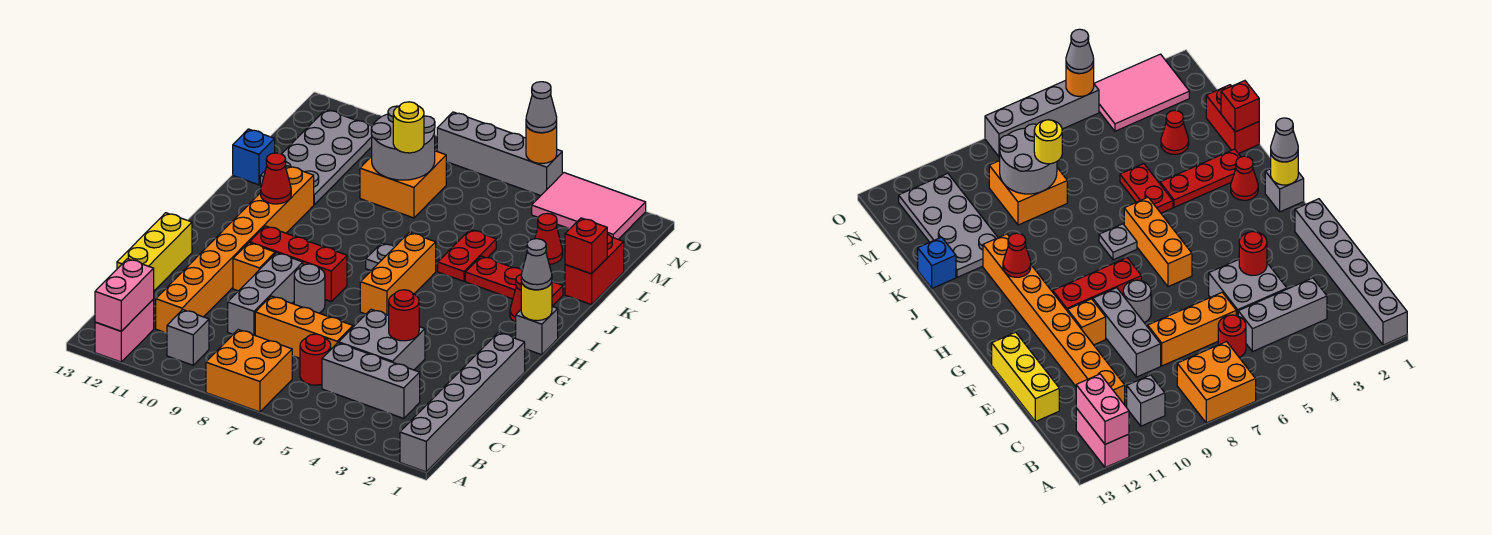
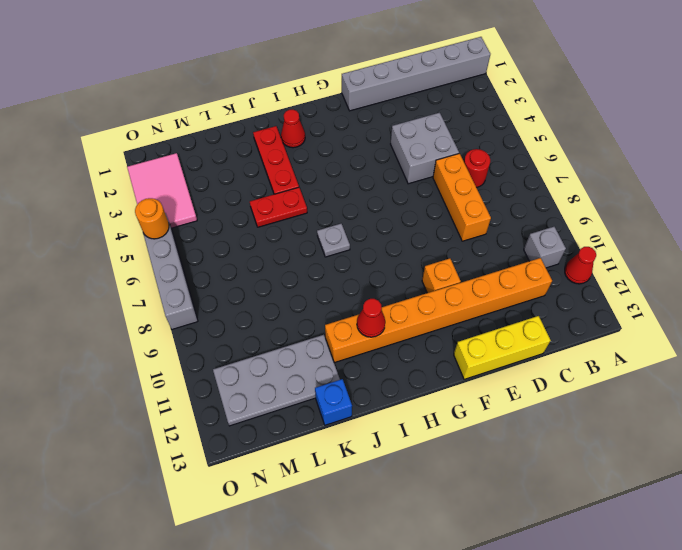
red cone A11 level 1 -> red cone L3 level 1
none -> orange brick A7:B8 level 1
none -> pink brick A12:B12 level 1
none -> grey brick C3:C5 level 1
none -> grey brick D9:F9 level 1

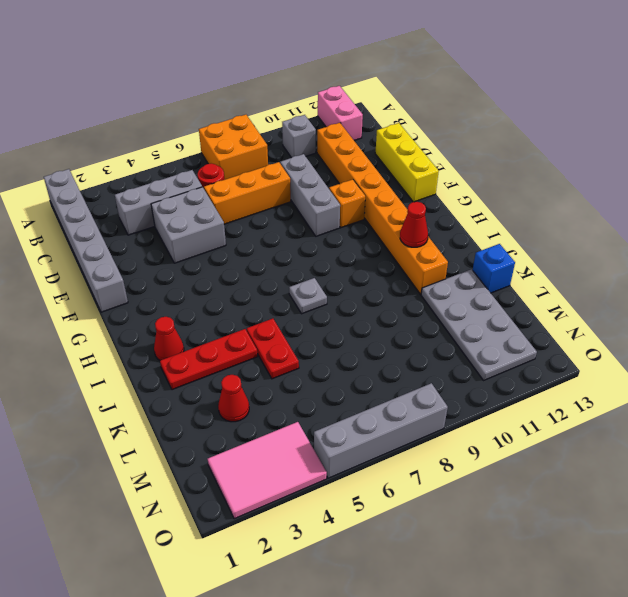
none -> grey round brick F8 level 1
none -> orange brick G6:I6 level 1
none -> red brick G8:G10 level 1
none -> grey brick H1 level 1

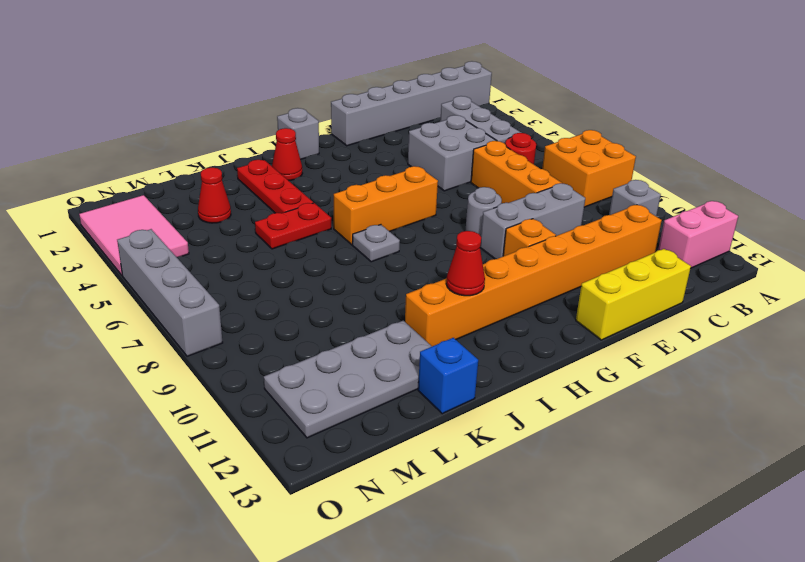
none -> red brick G8:G10 level 1
none -> red brick K1:L1 level 1
none -> orange brick L8:M9 level 1
none -> pink brick A12:B12 level 2

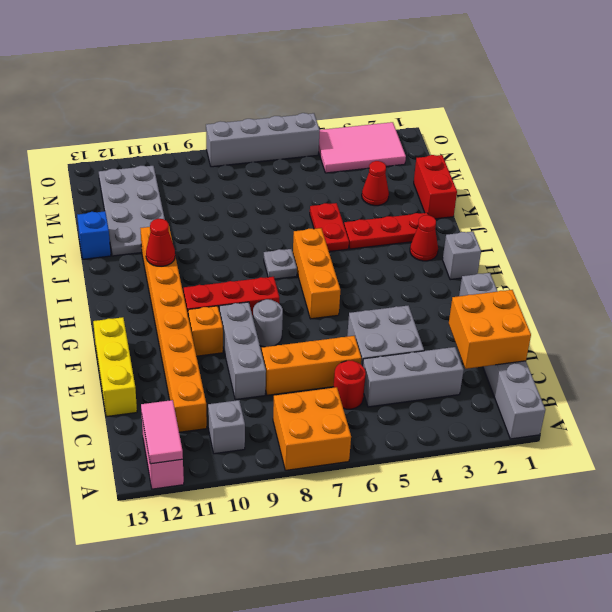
pink tile A12:B12 level 2 -> pink brick A12:B12 level 2
orange brick C1:D2 level 2 -> orange brick L8:M9 level 1
none -> red round brick E4 level 2
none -> yellow round brick H1 level 2
none -> red brick K1 level 2
none -> grey round brick L8:M9 level 2

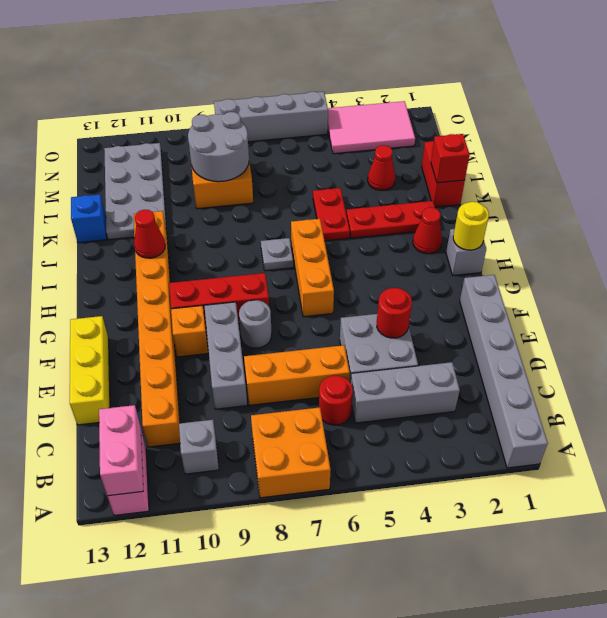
none -> orange round brick O5 level 2
none -> grey cone H1 level 3
none -> yellow round brick L8 level 3
none -> grey cone O5 level 3

